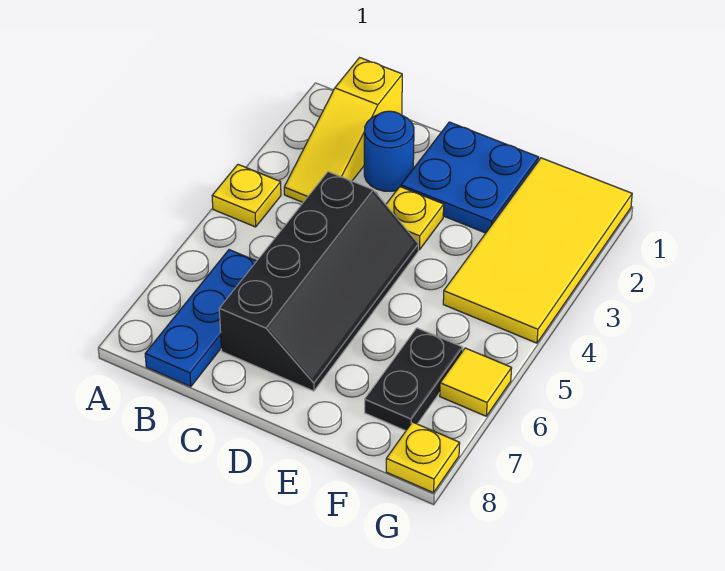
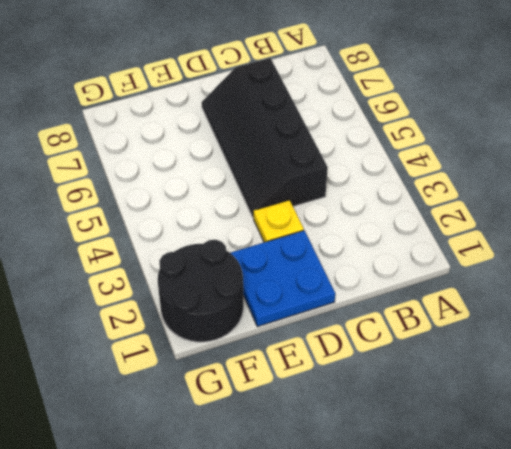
black round brick F1:G2 level 1 -> yellow tile F1:G4 level 1
none -> yellow plate A4 level 1
none -> yellow slope B1:B3 level 1 top 1

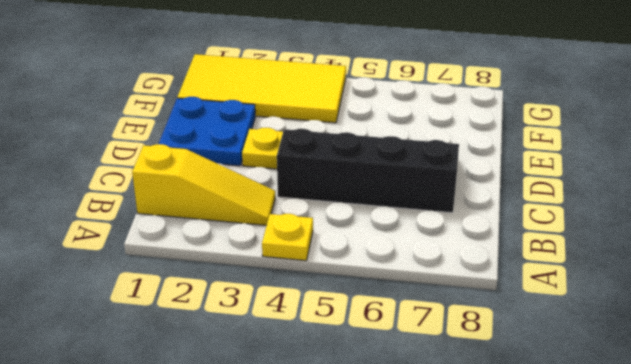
none -> blue plate B6:B8 level 1
none -> blue round brick C2 level 1

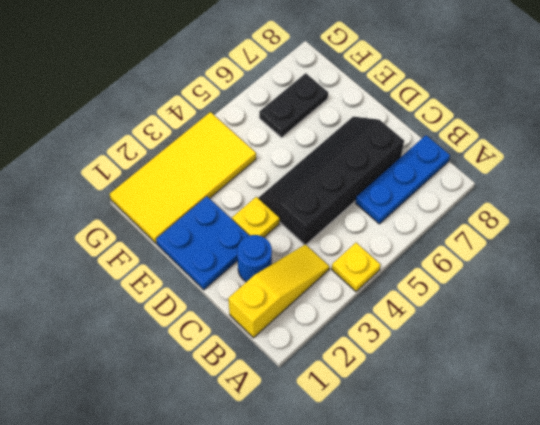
none -> yellow tile G6 level 1
none -> yellow plate G8 level 1

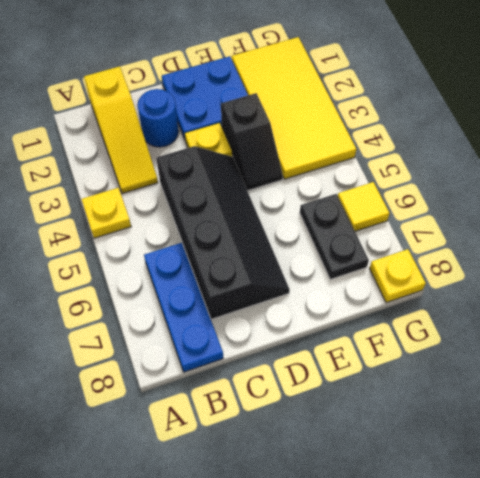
black slope E3:E4 level 1 top 3 -> none

